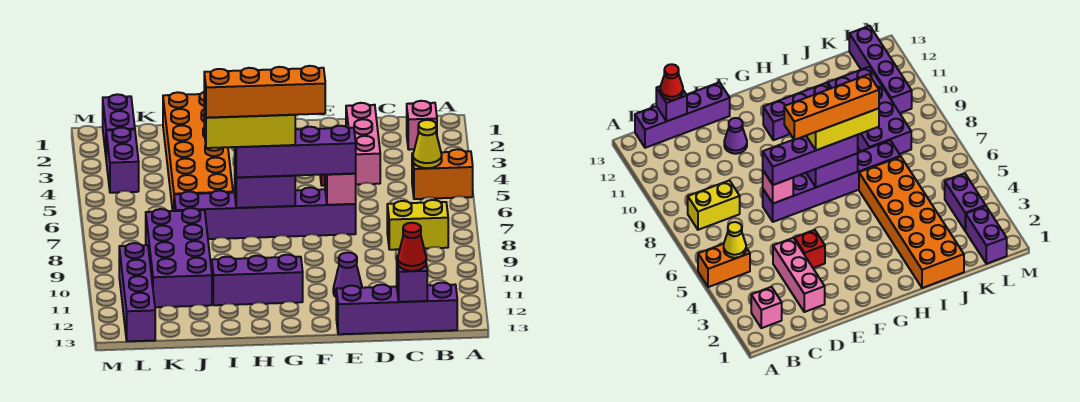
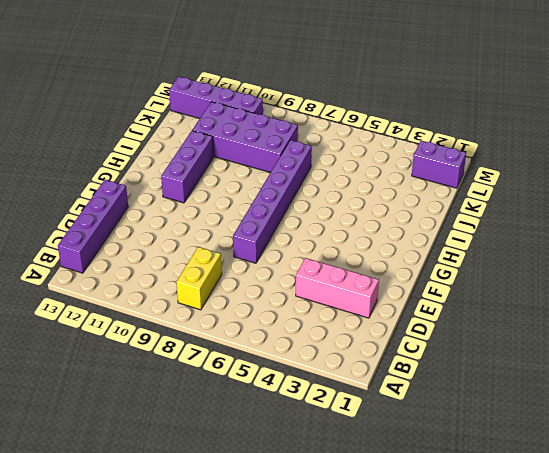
none -> orange brick A5:B5 level 1
none -> pink brick B2 level 1
none -> red brick E4 level 1

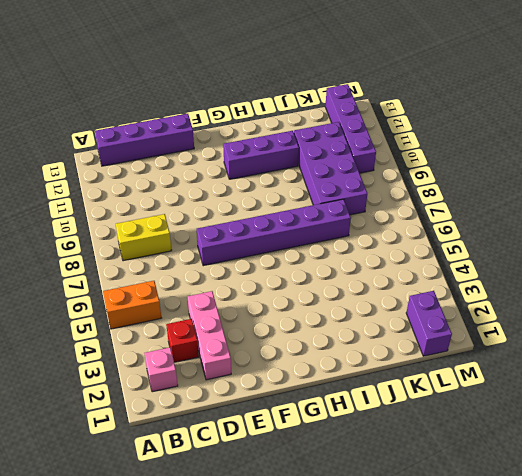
red brick C3 level 1 -> red brick E4 level 1
none -> purple cone E11 level 1
none -> orange brick I1:J6 level 1
none -> purple brick L3:L4 level 1

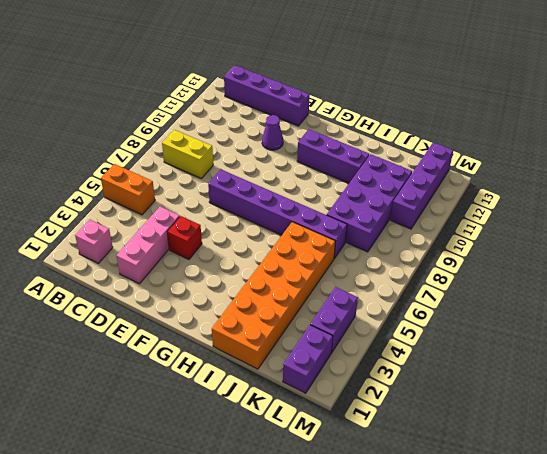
none -> yellow cone B5 level 2
none -> purple brick C13 level 2
none -> pink brick E7 level 2

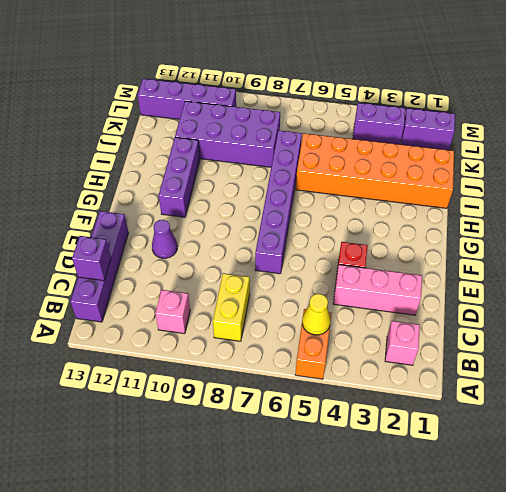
pink brick B10 level 1 -> pink brick E7 level 2
none -> purple brick G7:H7 level 2
none -> red cone C13 level 3
none -> purple brick E7:H7 level 3

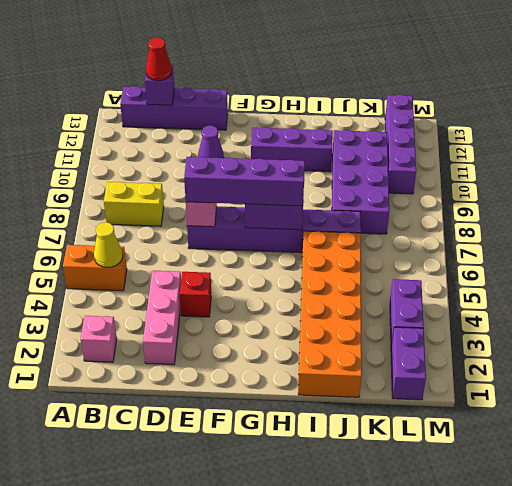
none -> yellow brick G7:I7 level 4
none -> orange brick F7:I7 level 5

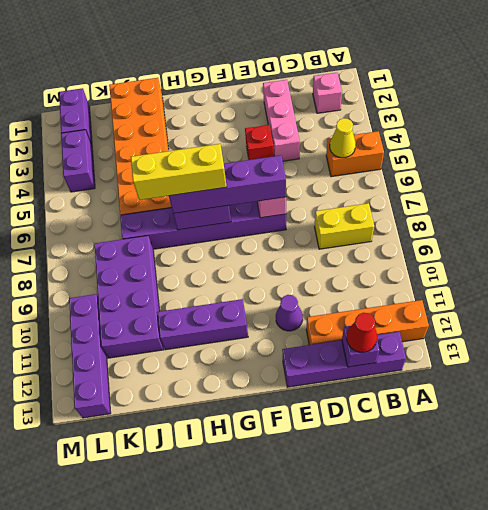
orange brick A12:D12 level 1 -> orange brick F7:I7 level 5

